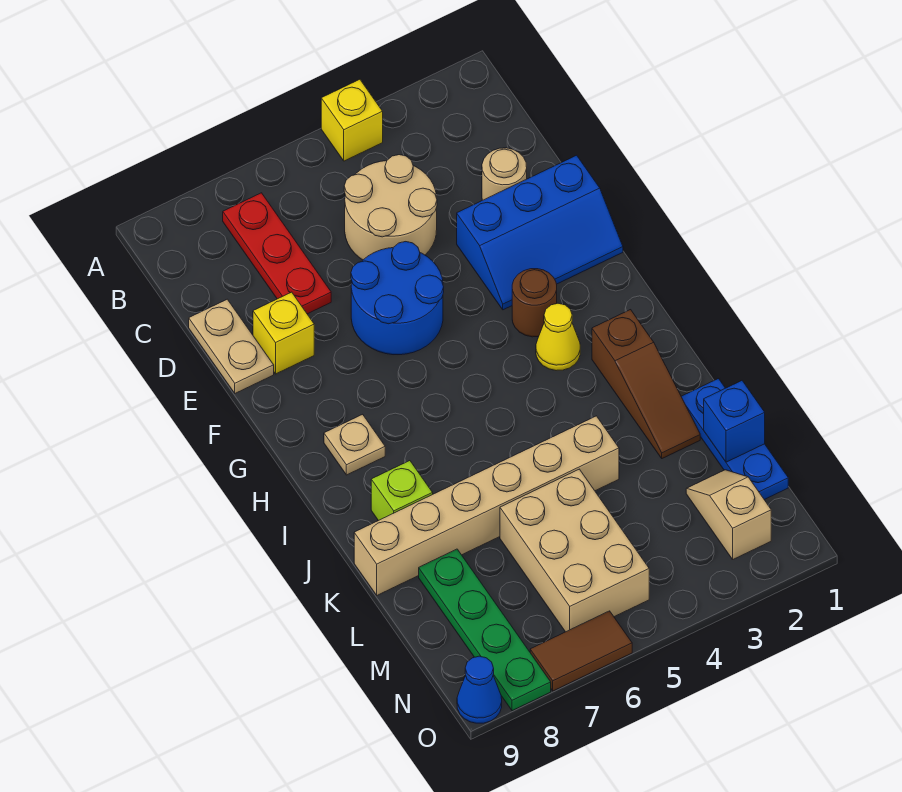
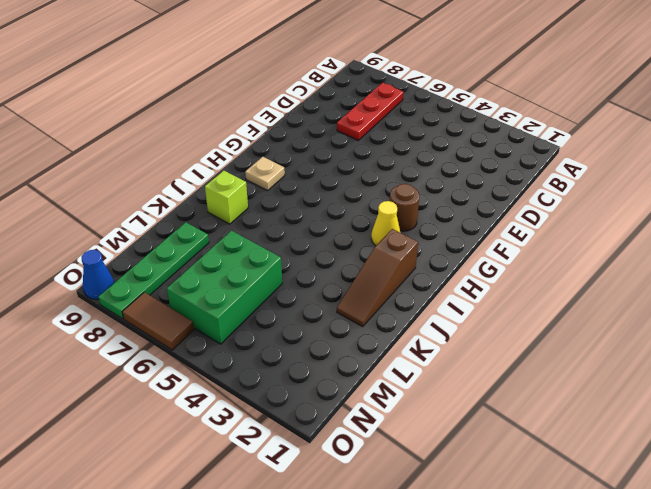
green brick L5:N6 level 1 -> tan brick L5:N6 level 1
none -> yellow brick A4 level 1
none -> tan round brick C4:D5 level 1
none -> tan round brick D2 level 1

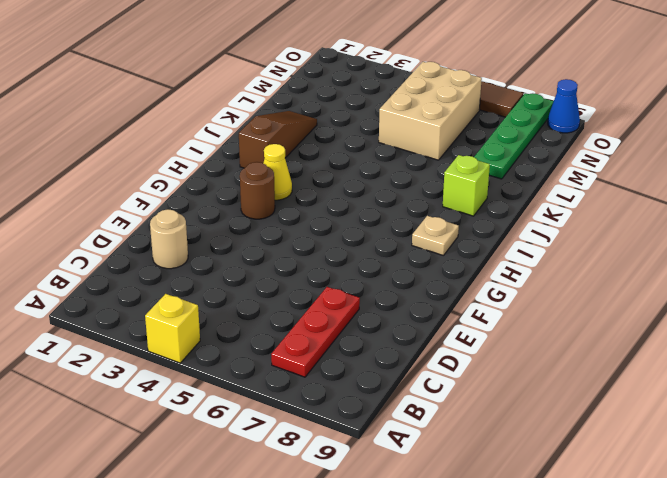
none -> tan round brick C4:D5 level 1
none -> tan plate D9:E9 level 1
none -> blue slope E1:F3 level 1 top E

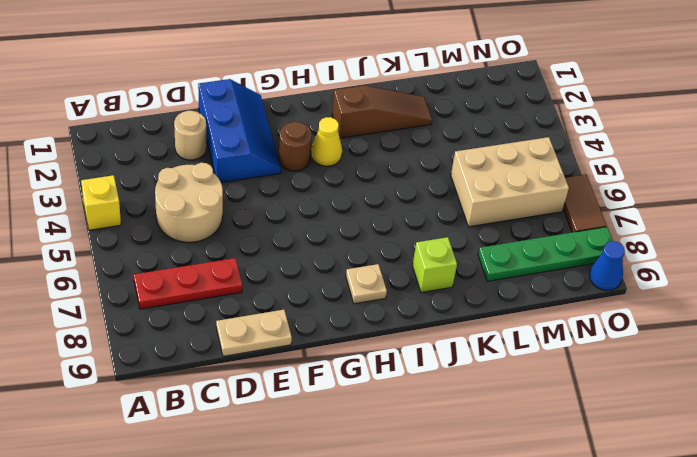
none -> blue round brick E5:F6 level 1
none -> yellow brick E8 level 1
none -> blue plate K1:M1 level 1

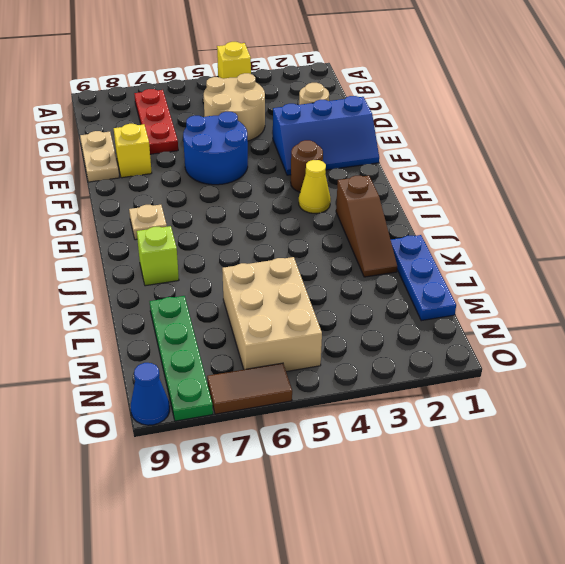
none -> tan brick K4:K9 level 1
none -> tan slope M2:N2 level 1 top N
none -> blue brick L1 level 2

